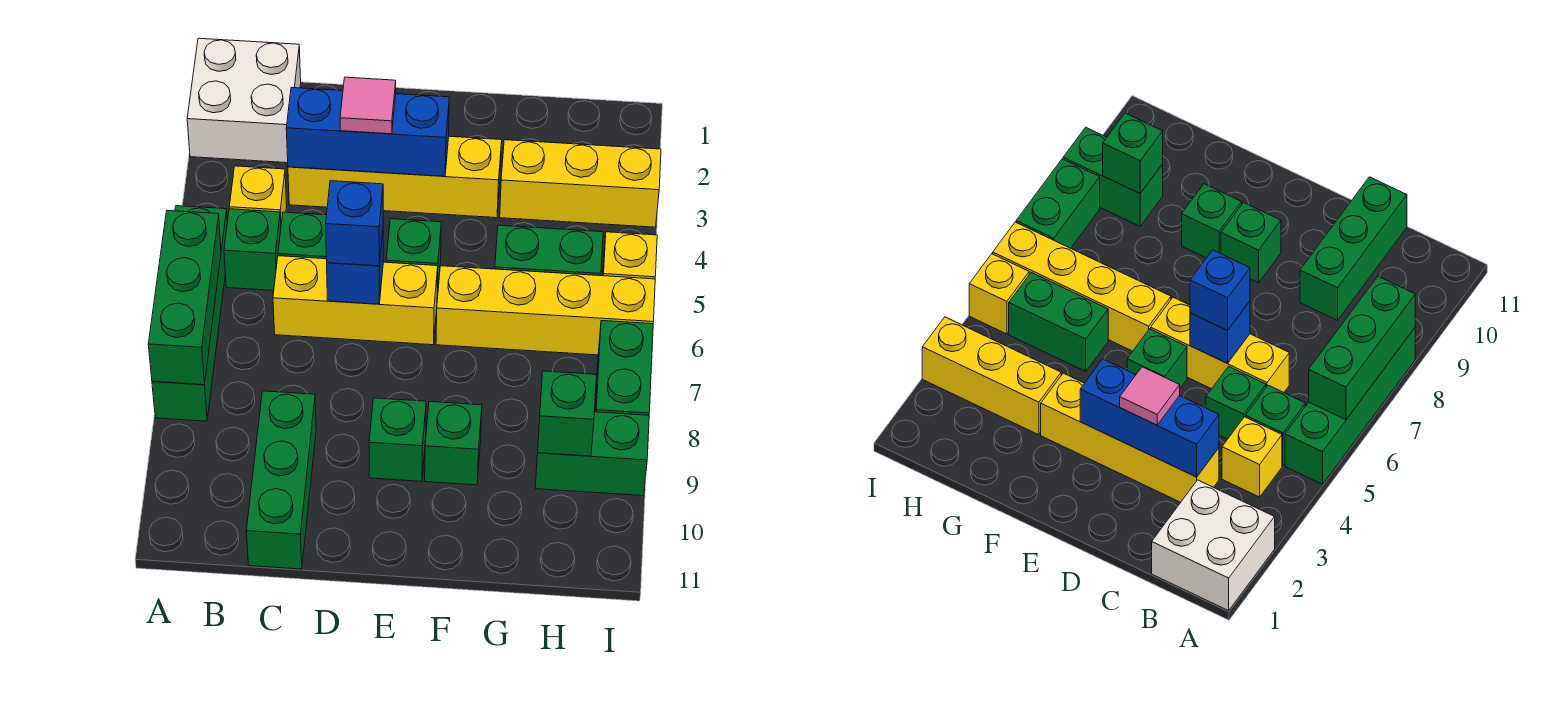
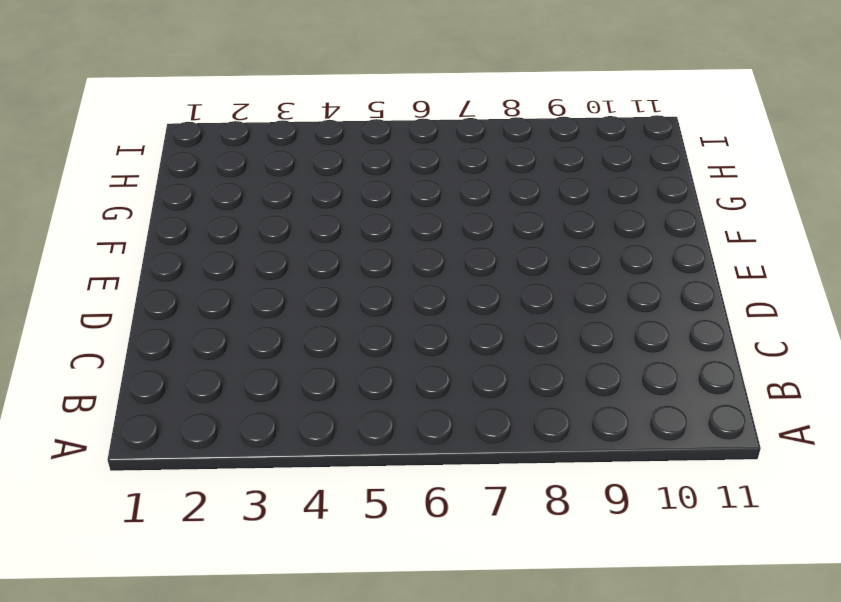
none -> white brick A1:B2 level 1
none -> green brick A5:A8 level 1
none -> yellow brick B4 level 1

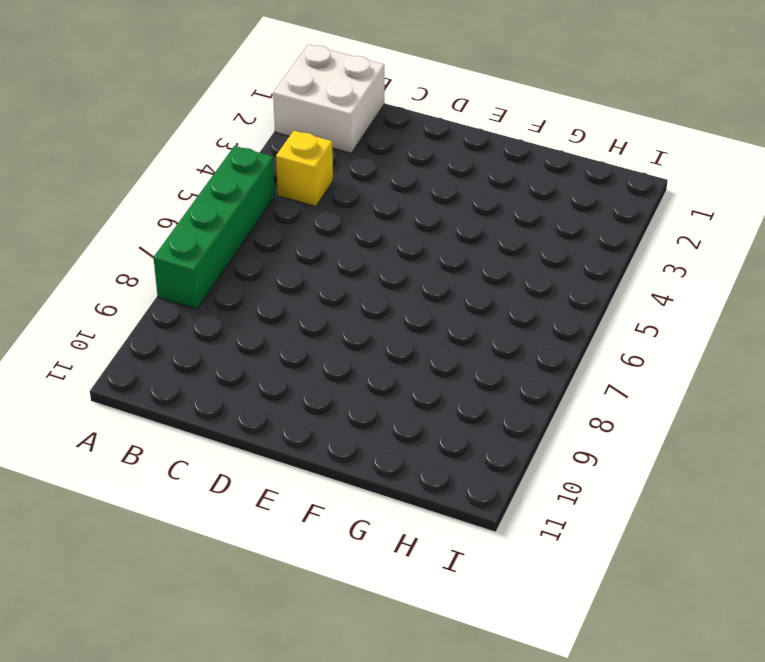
none -> green brick B5 level 1
none -> yellow brick C3:F3 level 1
none -> green brick C5 level 1

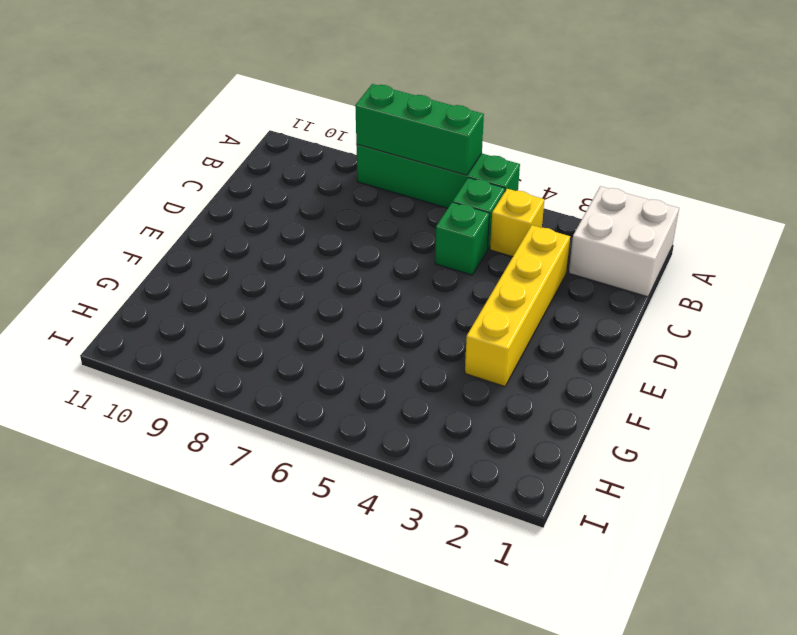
none -> yellow brick C6:E6 level 1
none -> green brick C9:C11 level 1
none -> green brick E5 level 1

